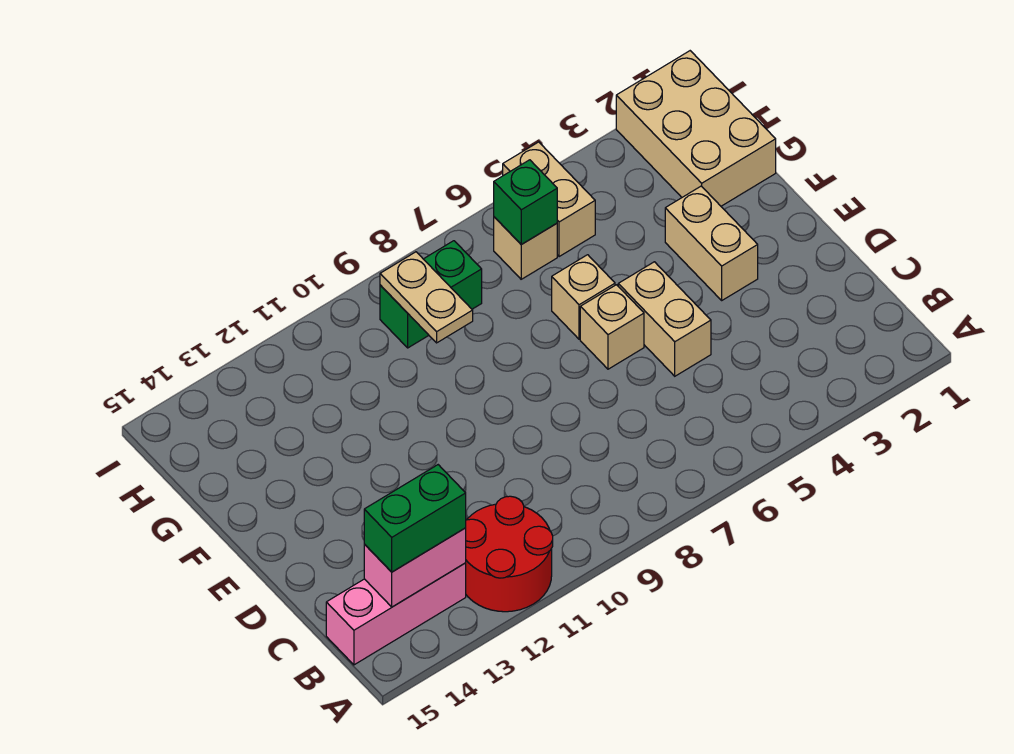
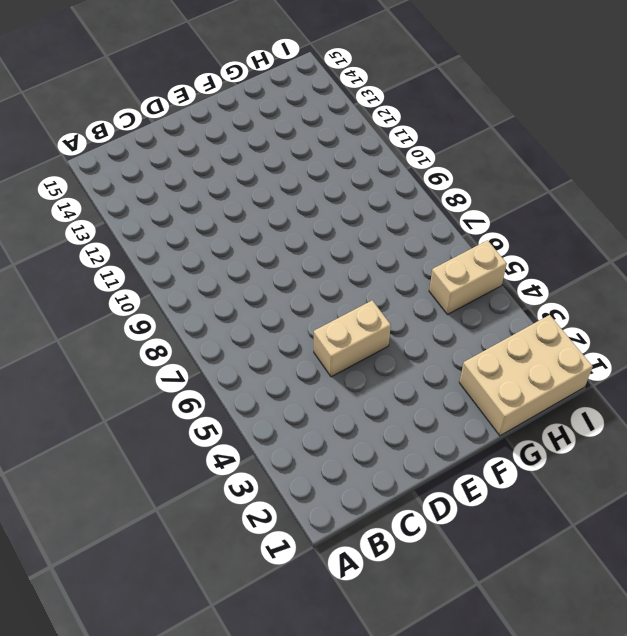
none -> red round brick A11:B12 level 1
none -> pink brick B13:B15 level 1
none -> tan brick E3:F3 level 1

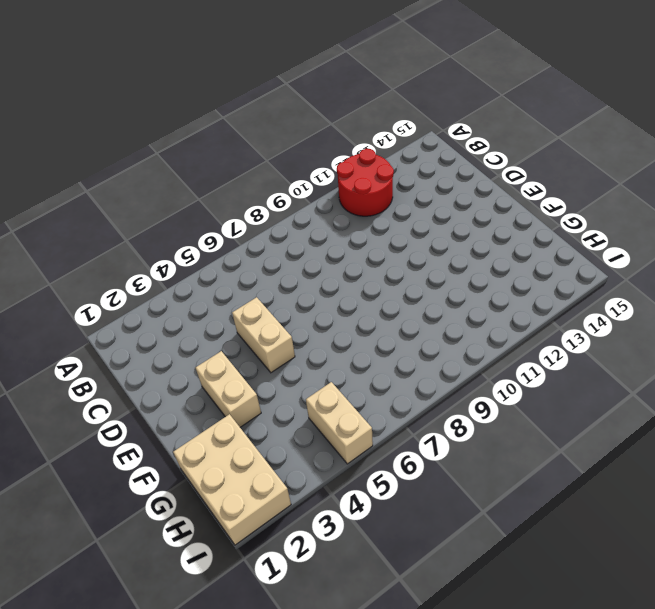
none -> pink brick B13:B15 level 1
none -> tan brick E6 level 1
none -> tan brick F6 level 1

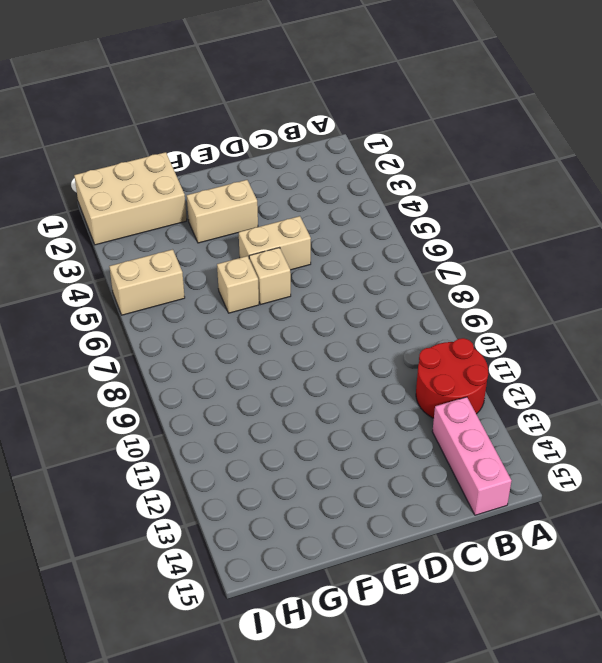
none -> tan brick H6 level 1
none -> green brick H8:H9 level 1
none -> pink brick B13:B14 level 2

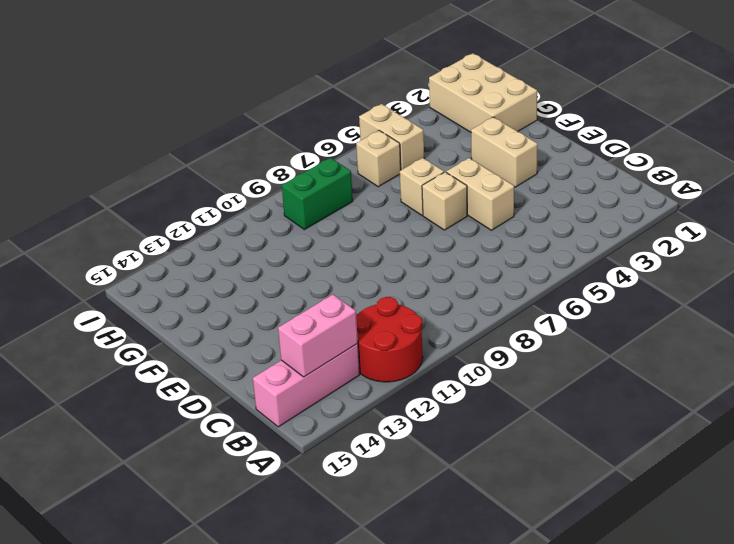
none -> tan plate G9:H9 level 2
none -> green brick H6 level 2
none -> green brick B13:B14 level 3

